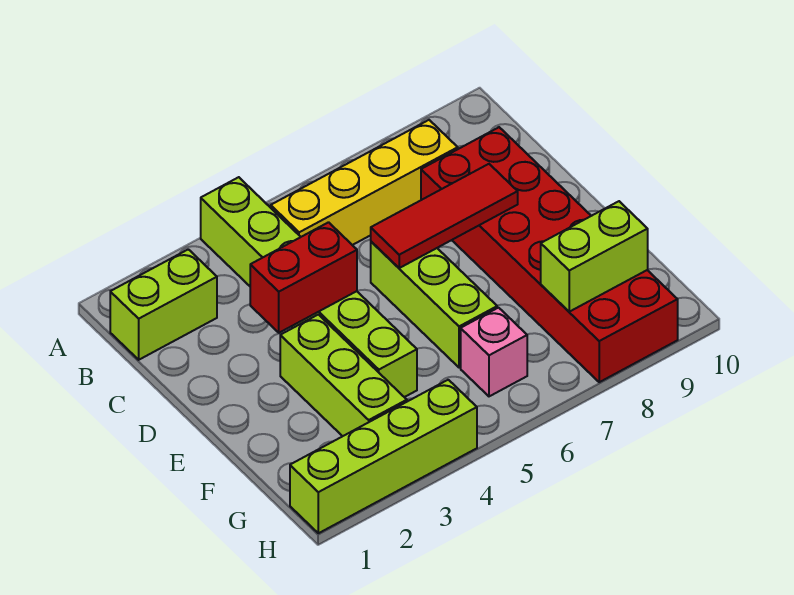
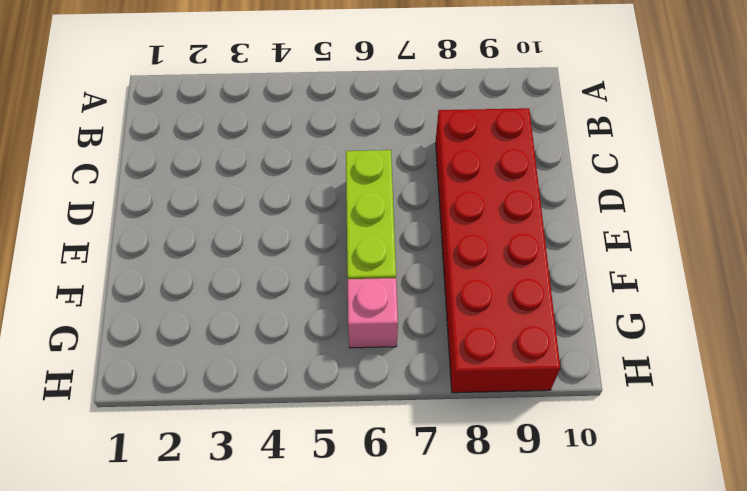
none -> lime brick A4:F4 level 1
none -> lime brick B1:B2 level 1

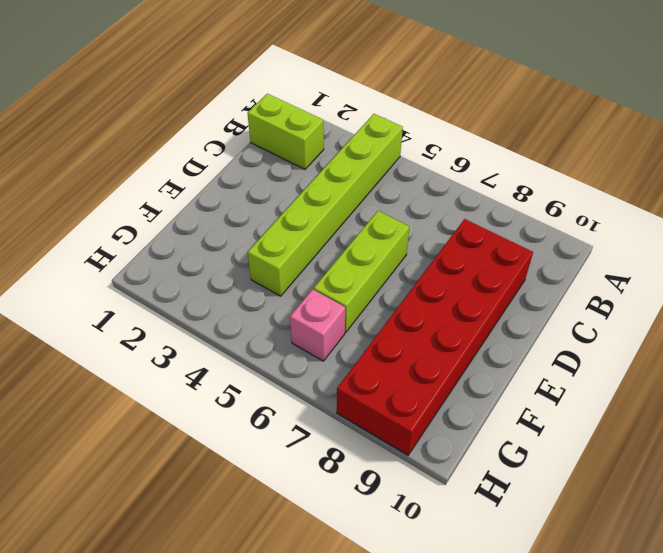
none -> yellow brick B5:B8 level 1
none -> lime brick E3:G3 level 1

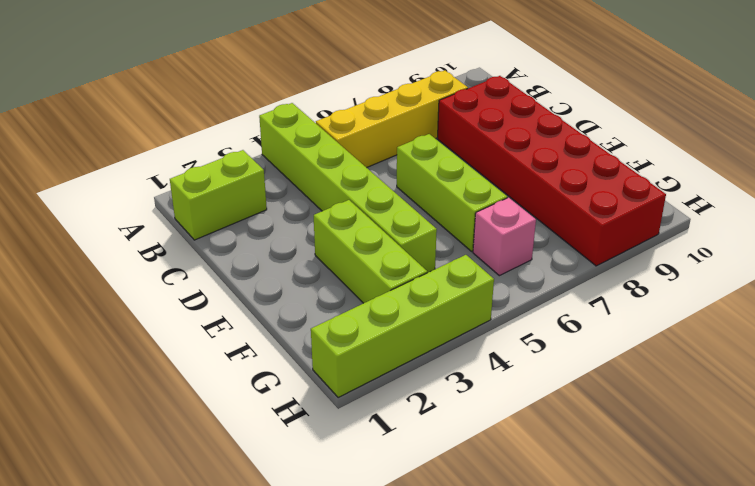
none -> red brick D3:D4 level 2
none -> red tile D6:D8 level 2

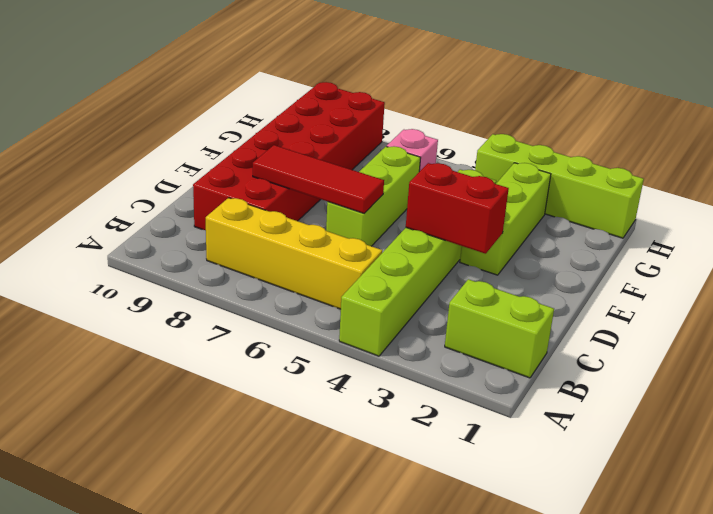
none -> lime brick G8:G9 level 2

